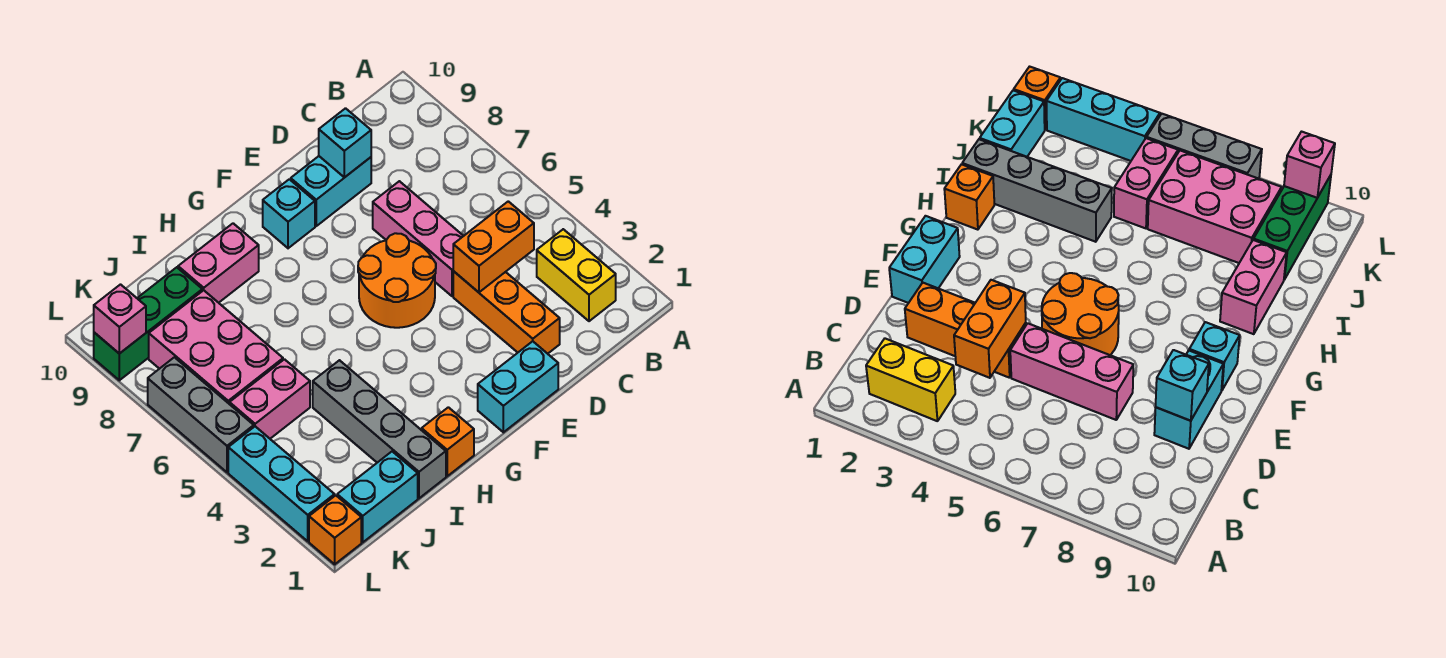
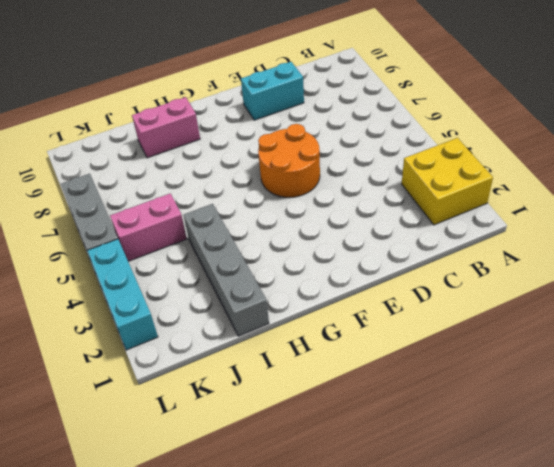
yellow brick A2:B3 level 1 -> yellow brick B2:B3 level 1
none -> orange brick D2:D4 level 1
none -> pink brick D5:D7 level 1
none -> cyan brick E1:F1 level 1

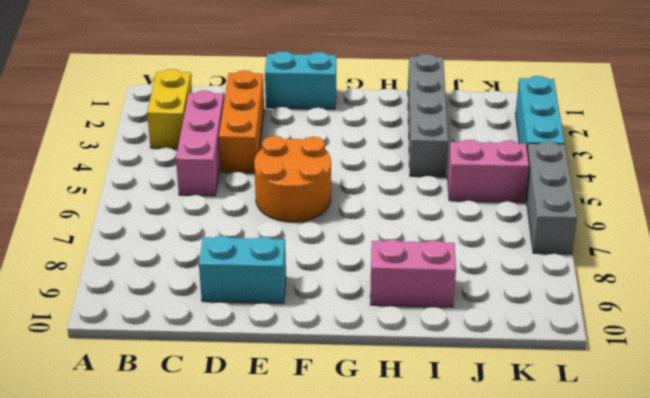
pink brick C3:C5 level 1 -> pink brick D5:D7 level 1
none -> cyan brick F9 level 1
none -> orange brick H1 level 1
none -> cyan brick J1:K1 level 1

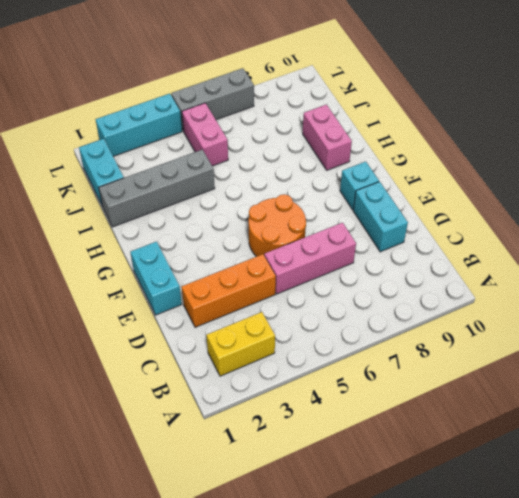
none -> orange brick H1 level 1
none -> pink brick J6:K8 level 1
none -> green brick J9:L9 level 1

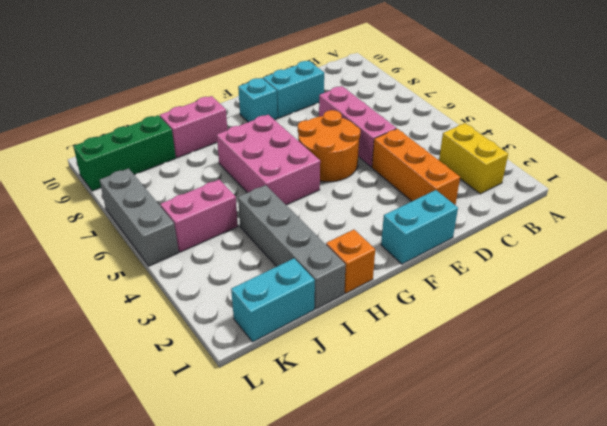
pink brick G5:H7 level 1 -> pink brick J6:K8 level 1
none -> orange brick L1 level 1
none -> cyan brick L2:L4 level 1
none -> orange brick C4:D4 level 2

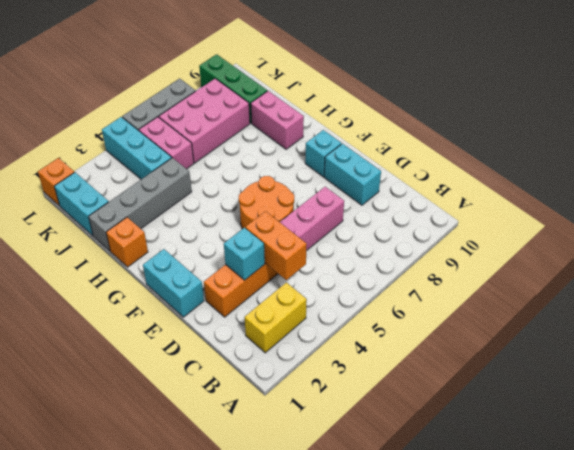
cyan brick D3 level 2 -> cyan brick D9 level 2
cyan brick J4:L4 level 1 -> cyan brick L2:L4 level 1
none -> pink brick L9 level 2

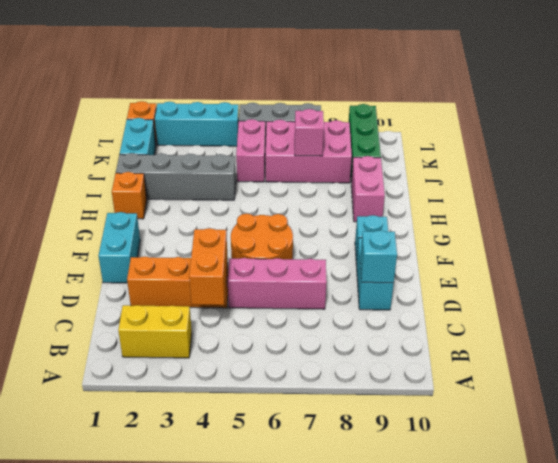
pink brick J7 level 2 -> pink brick L9 level 2

